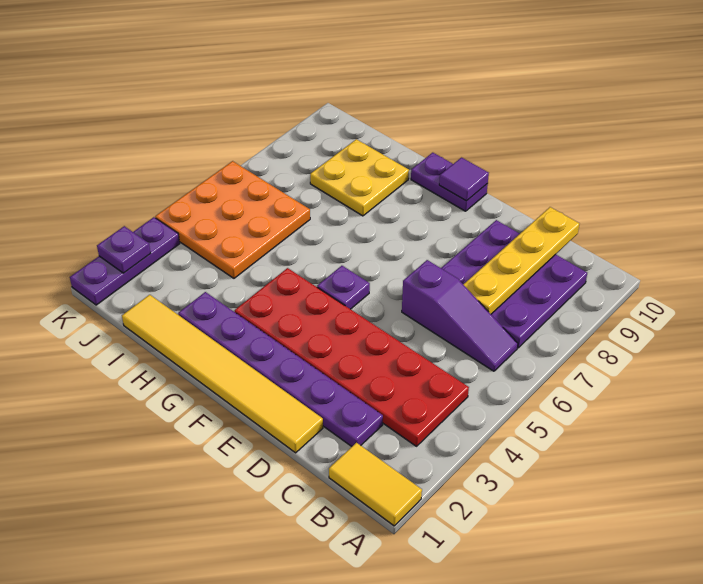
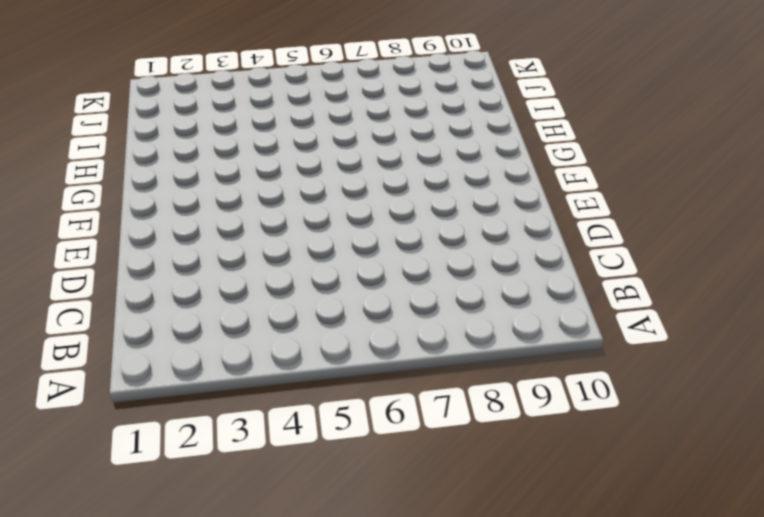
none -> yellow tile A1:B1 level 1
none -> red plate B3:G4 level 1
none -> purple slope B6:D6 level 1 top D

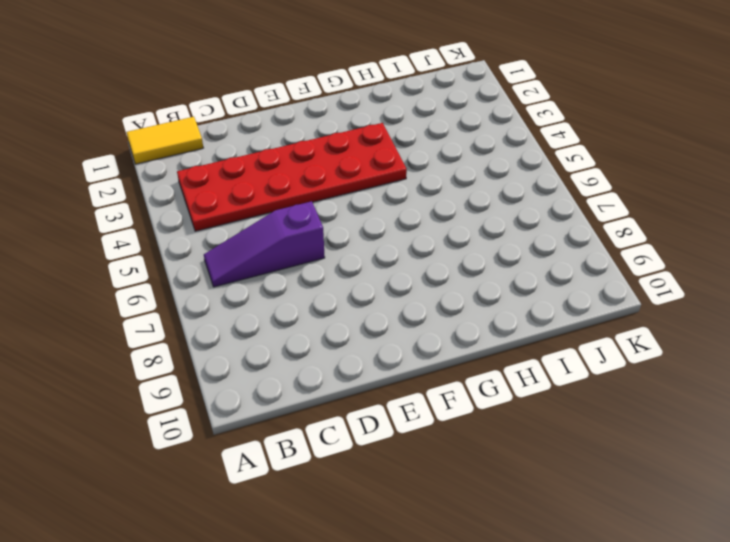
none -> purple plate B7:D9 level 1
none -> purple plate C2:H2 level 1
none -> yellow tile D1:I1 level 1

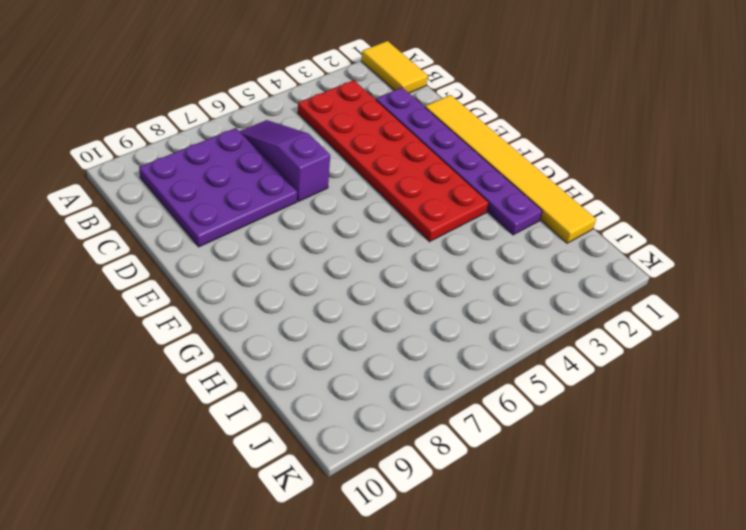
none -> purple plate F5 level 1
none -> purple plate F10:G10 level 1
none -> yellow plate H8:I9 level 1

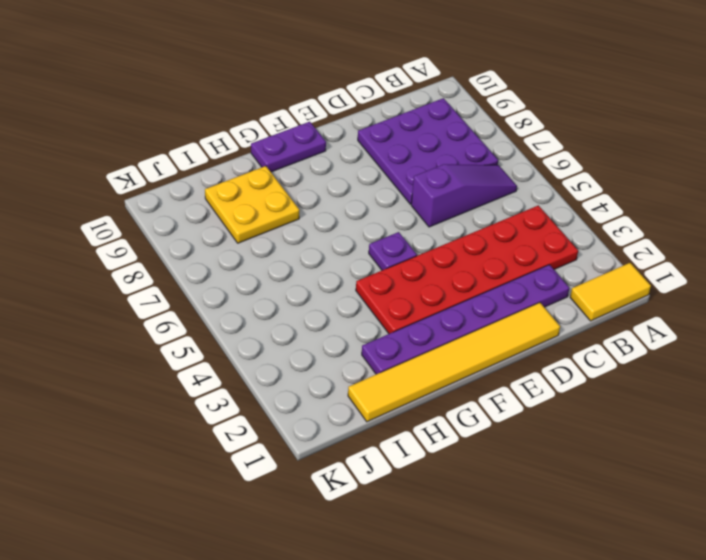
none -> orange plate I4:K6 level 1
none -> purple plate K1:K3 level 1
none -> yellow plate C7:C10 level 2

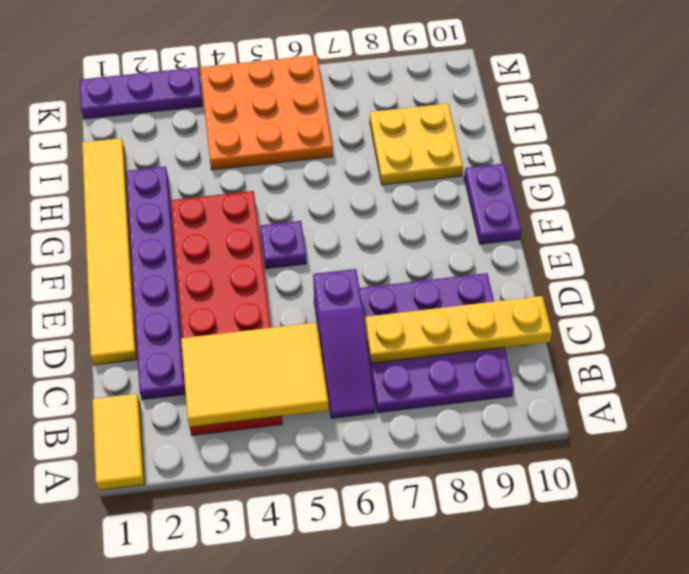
yellow tile B3:C5 level 2 -> none
none -> purple tile F10 level 2
none -> purple plate K2 level 2

